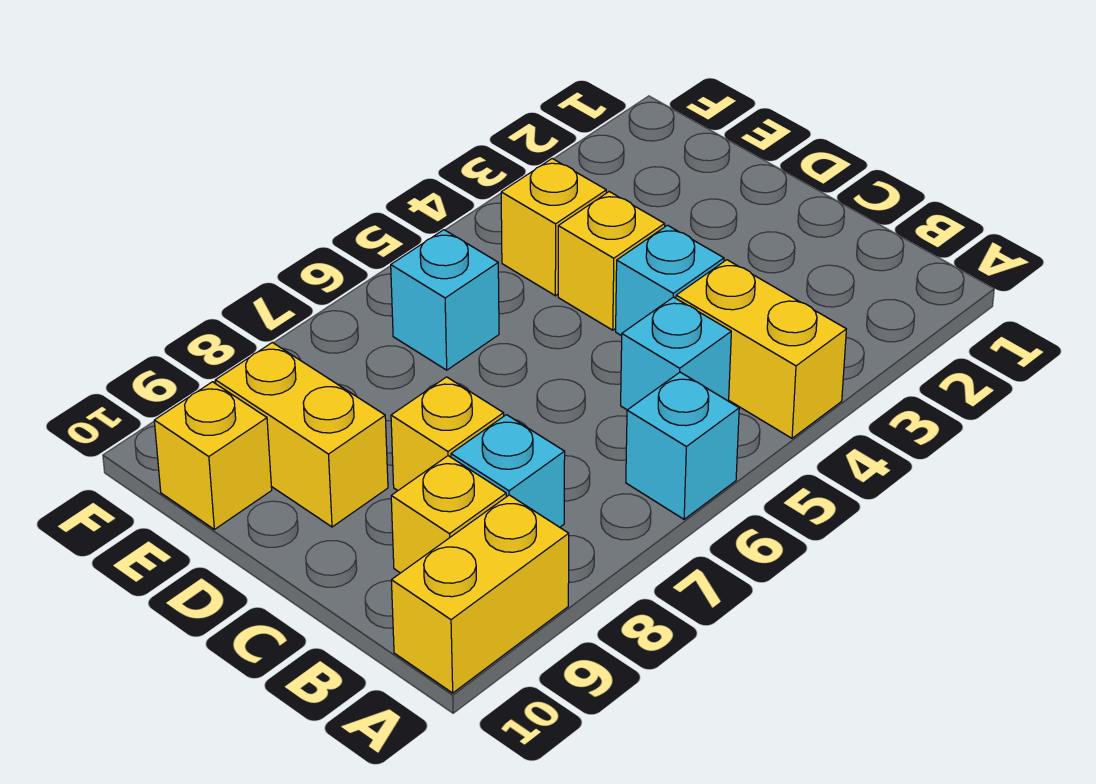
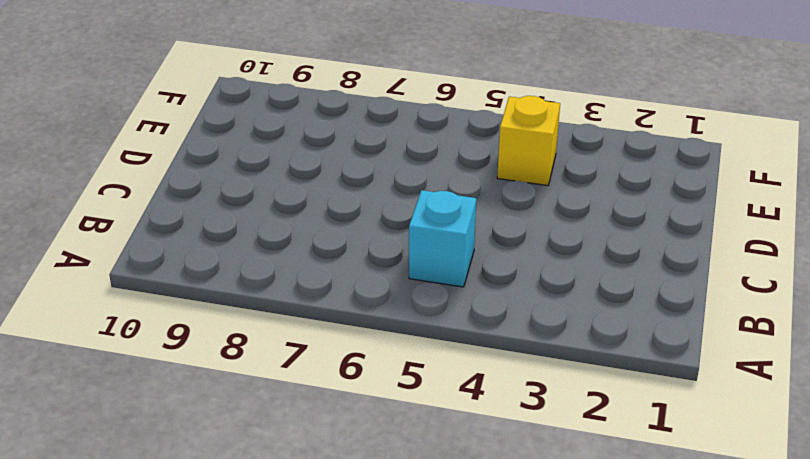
none -> yellow brick A4:B4 level 1
none -> cyan brick A6 level 1
none -> yellow brick A9:A10 level 1

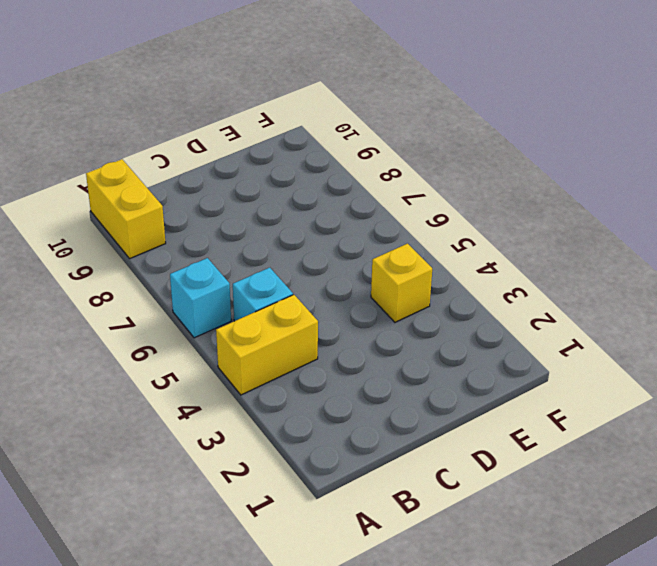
none -> cyan brick B8 level 1
none -> yellow brick B9 level 1
none -> cyan brick C4 level 1

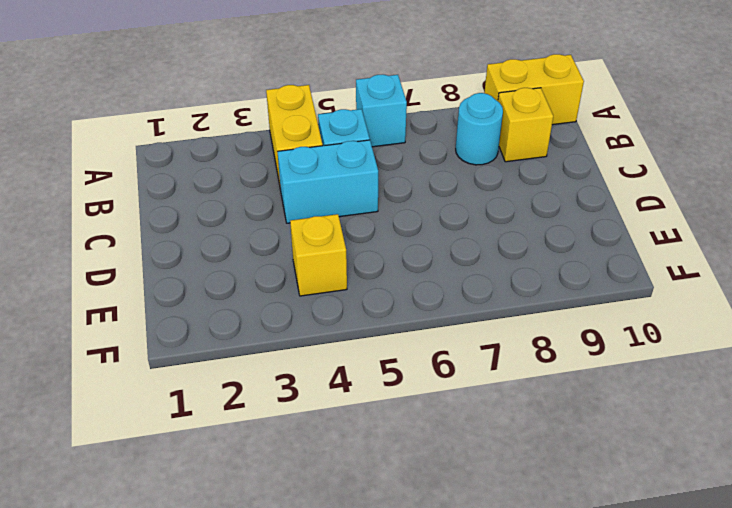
cyan round brick B8 level 1 -> cyan brick B8 level 1
cyan brick C4:C5 level 1 -> cyan brick C4 level 1
none -> yellow brick C8 level 1
none -> yellow brick D4 level 1
none -> yellow brick D9:E9 level 1

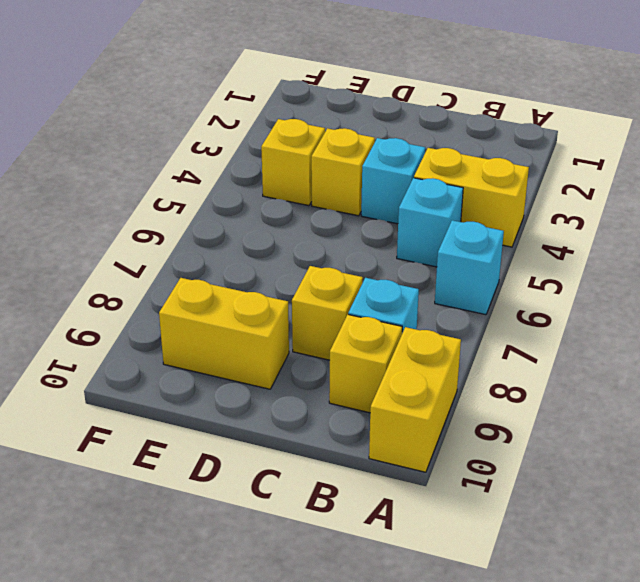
none -> cyan brick E6 level 1
none -> yellow brick E10 level 1

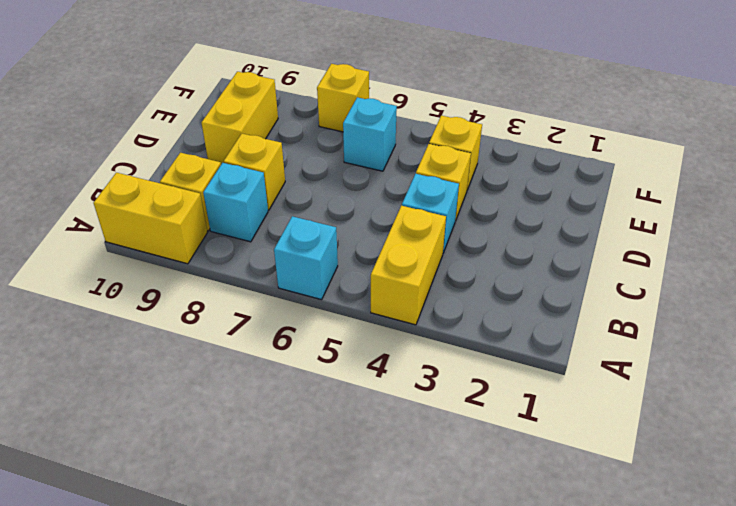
yellow brick F7 level 1 -> yellow brick E10 level 1
none -> cyan brick B5 level 1

